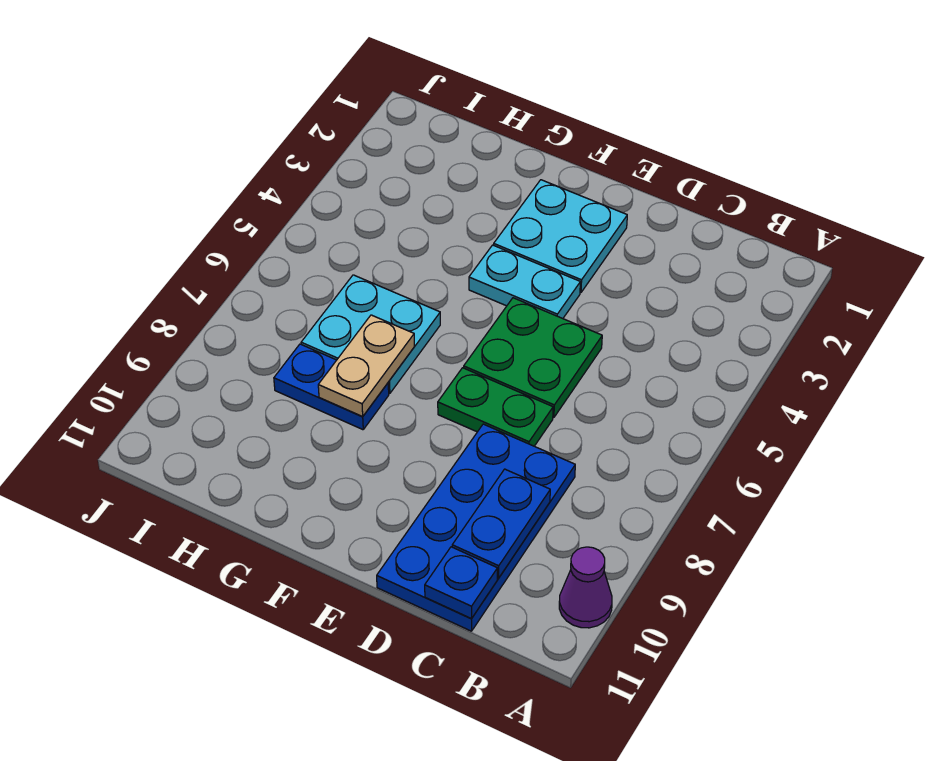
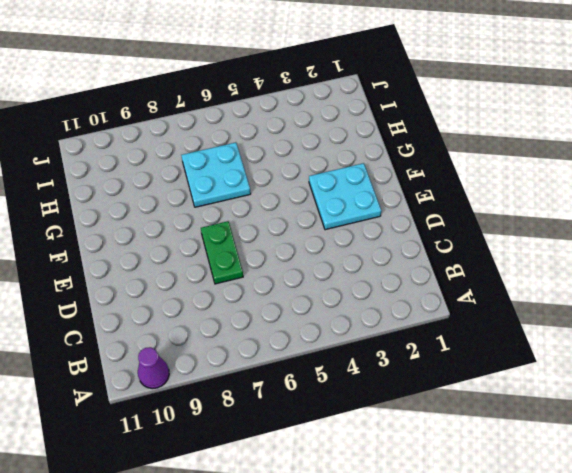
none -> blue plate C8:D11 level 1
none -> green plate D5:E6 level 1

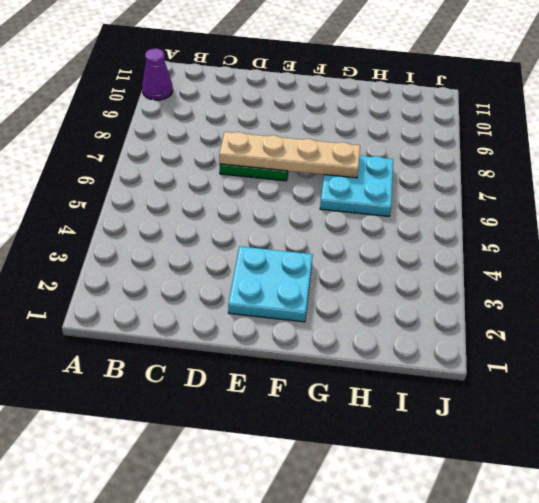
tan plate D7:G7 level 2 -> tan plate G7:G8 level 2
none -> blue plate C8:D11 level 1
none -> green plate D5:E6 level 1

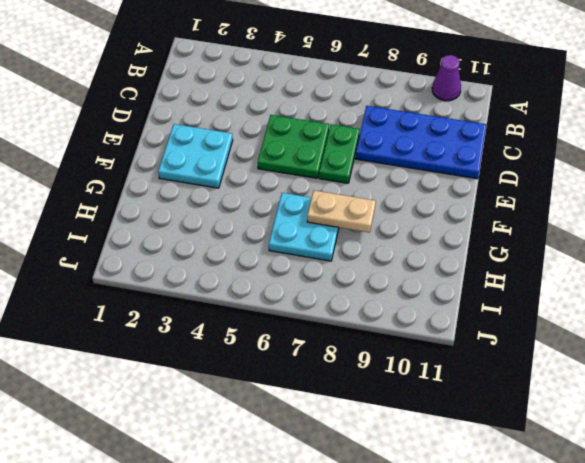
none -> cyan plate E4:F4 level 1
none -> blue plate G8:H8 level 1

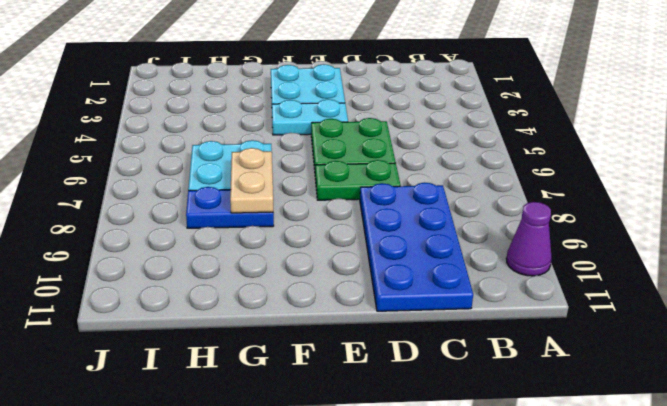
none -> blue plate C9:C10 level 2
none -> blue plate C11 level 2

